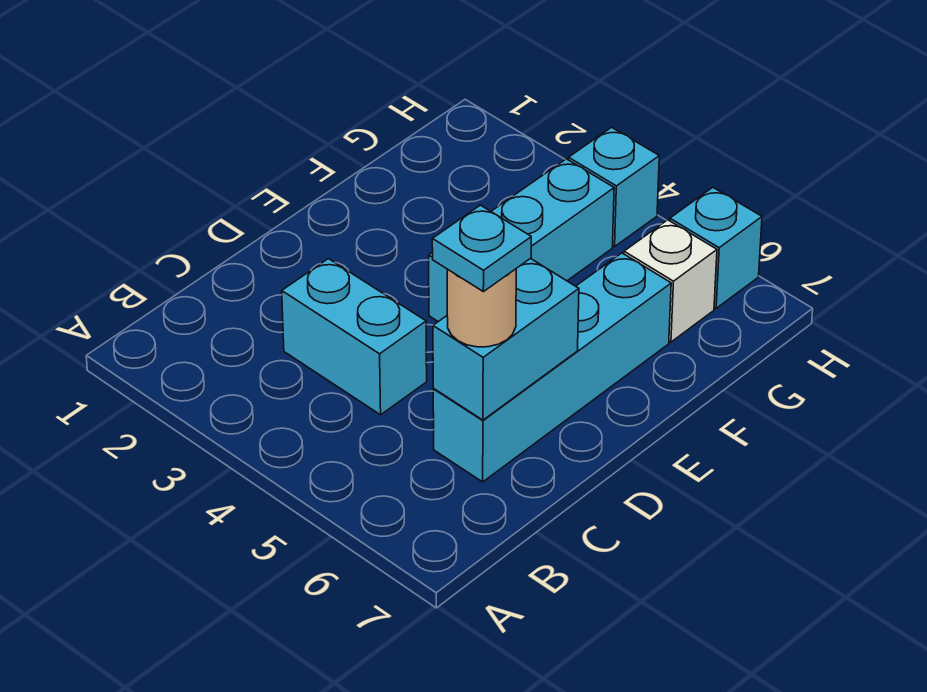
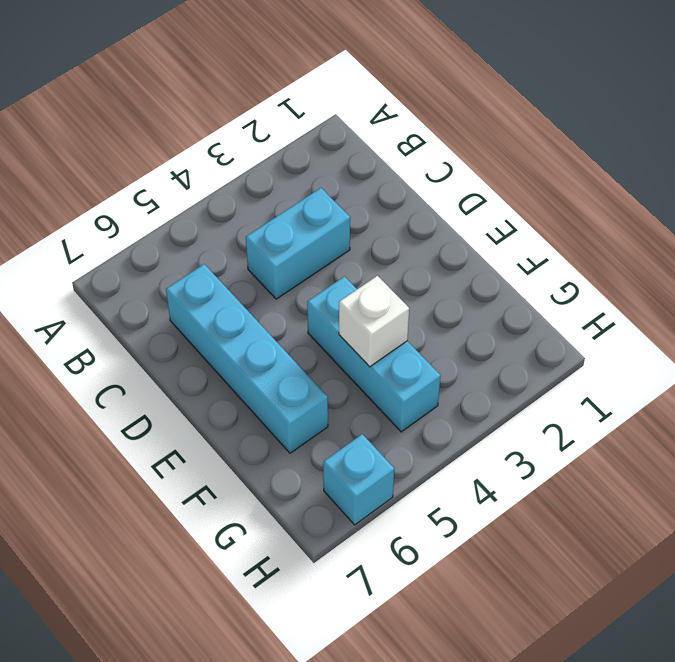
white brick F4 level 2 -> white brick G6 level 1
none -> cyan brick H4 level 1
none -> cyan brick C6:D6 level 2

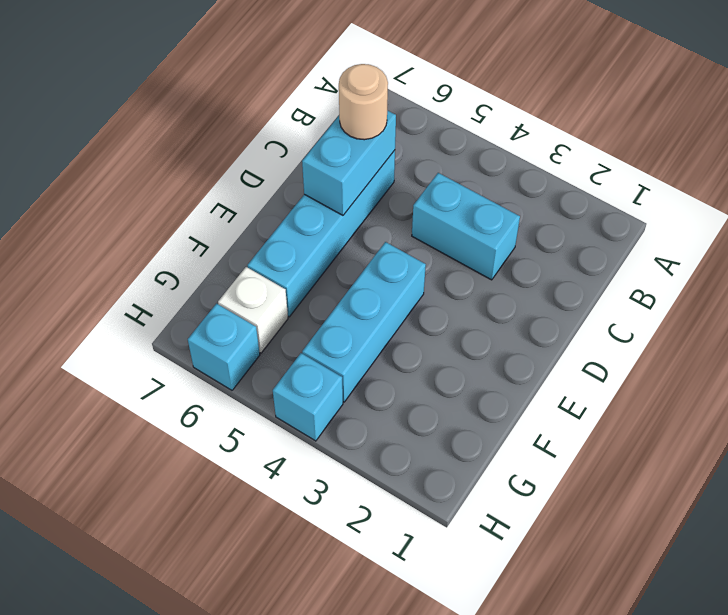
none -> cyan plate C6 level 4

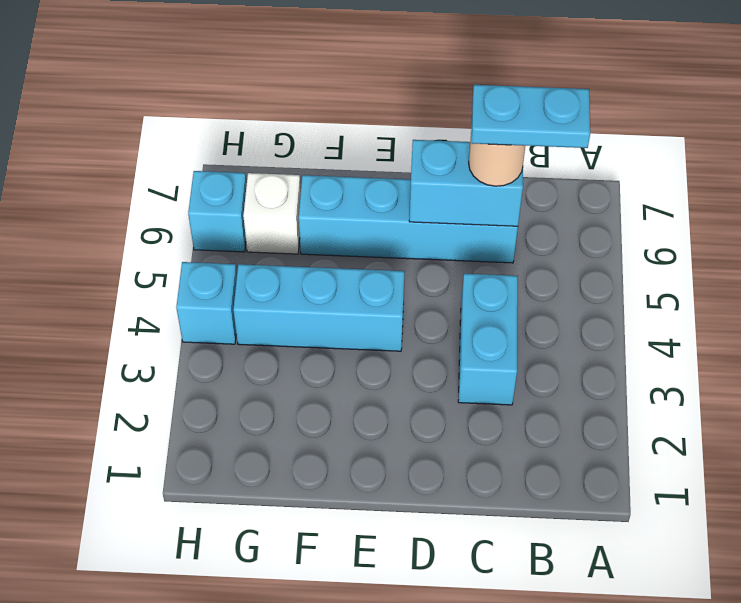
cyan plate B6:C6 level 4 -> cyan plate C6 level 4

